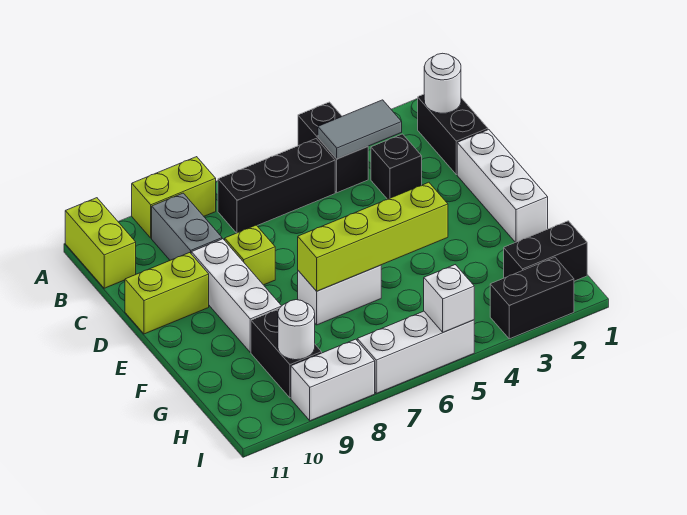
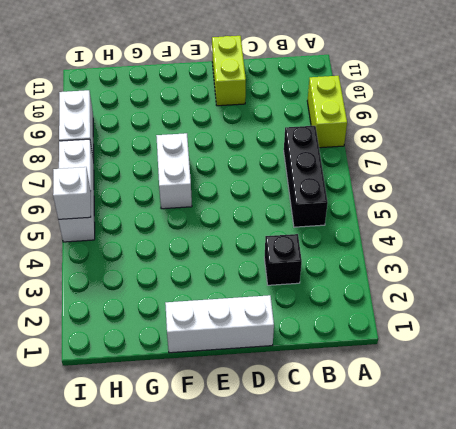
none -> black brick A4:B4 level 1
none -> lime brick A11:B11 level 1
none -> black brick B1:C1 level 1

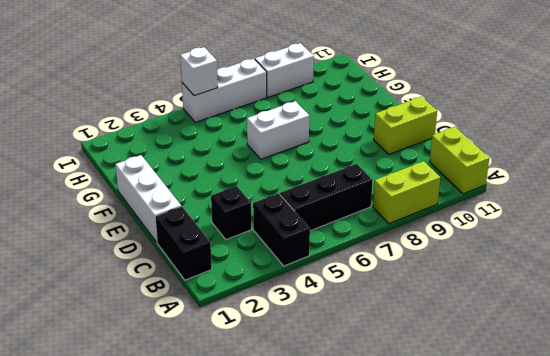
none -> grey brick B9:C9 level 1
none -> lime brick D8 level 1
none -> white brick D9:F9 level 1

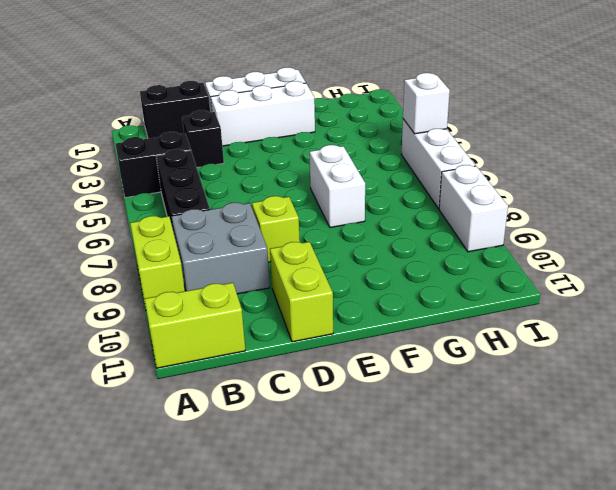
grey brick B8:C9 level 1 -> grey brick B9:C9 level 1
white brick D2:F2 level 1 -> white brick D9:F9 level 1
none -> black brick G9:H9 level 1
none -> black brick H1:H2 level 1
none -> black brick I2:I3 level 1

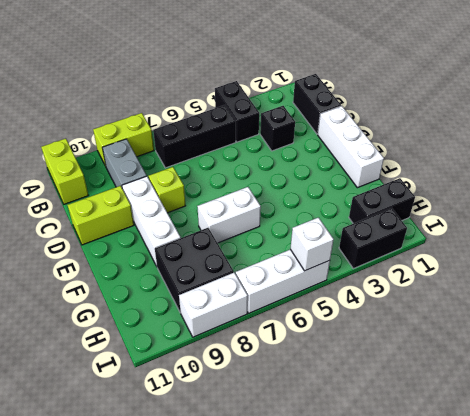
black brick G8:H9 level 1 -> black brick G9:H9 level 1
none -> white round brick B1 level 2
none -> grey tile B3:B4 level 2
none -> lime brick F4:F7 level 2

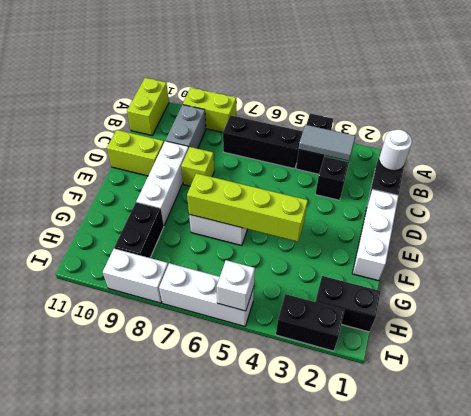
none -> white round brick H9 level 2

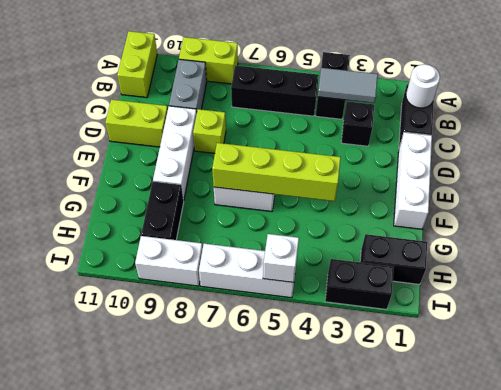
none -> white round brick H9 level 2

